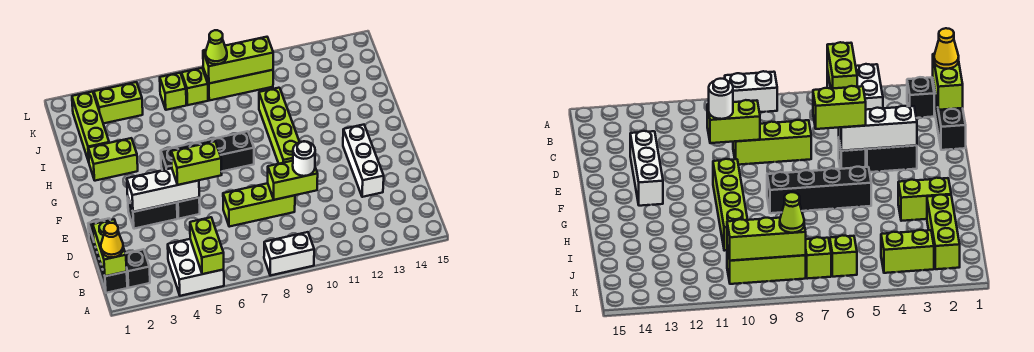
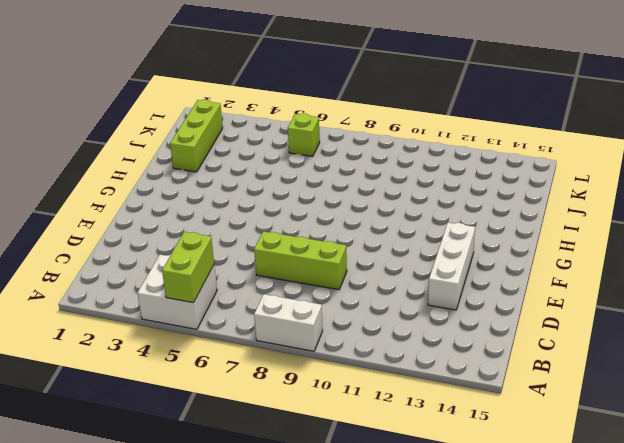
none -> black brick B1:D1 level 1
none -> black brick B2 level 1
none -> black brick E3:E4 level 1

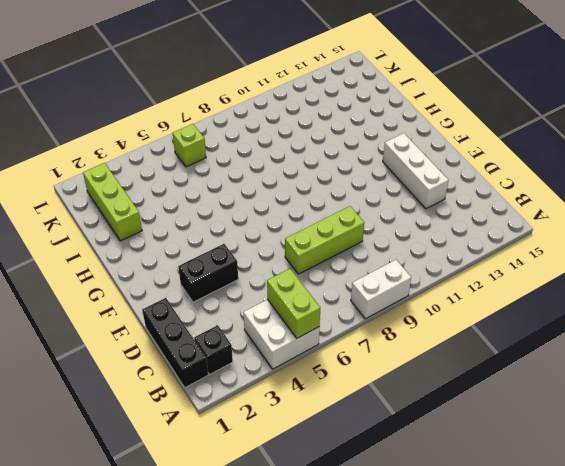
none -> black brick E5 level 1
none -> lime brick F10:I10 level 1
none -> black brick G5:G8 level 1

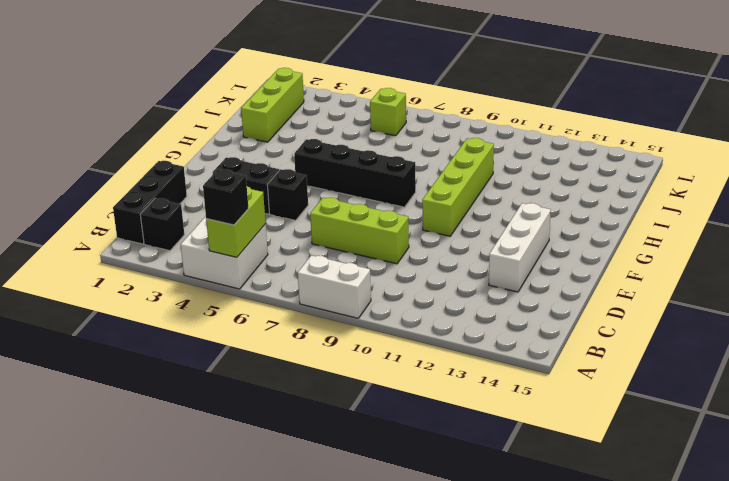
black brick A5 level 3 -> none
none -> lime brick H2:H3 level 1
none -> lime brick K3:K4 level 1
none -> lime brick K7 level 1

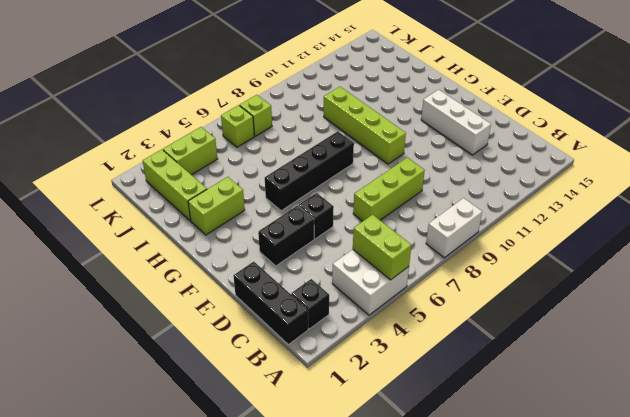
none -> lime brick K8:K10 level 1
none -> lime brick B1:C1 level 2
none -> lime brick D9:D10 level 2

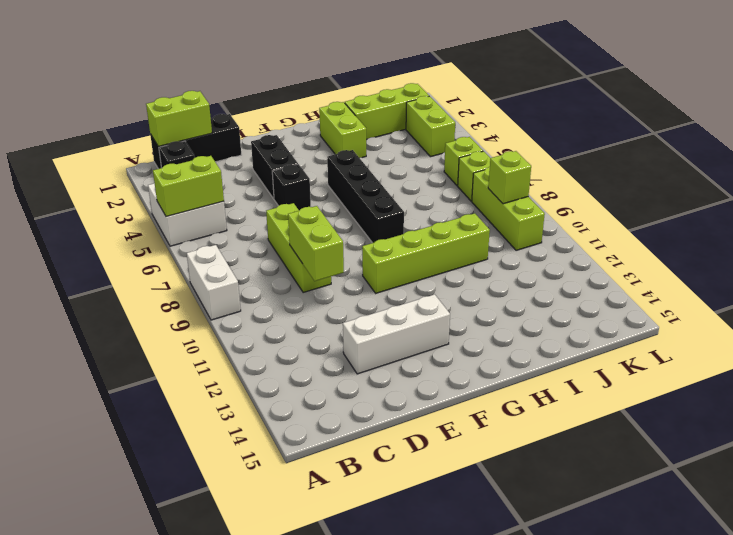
lime brick K9 level 2 -> lime brick K8:K10 level 2
none -> white brick E3:E5 level 2
none -> yellow cone B1 level 3
none -> white round brick D10 level 3

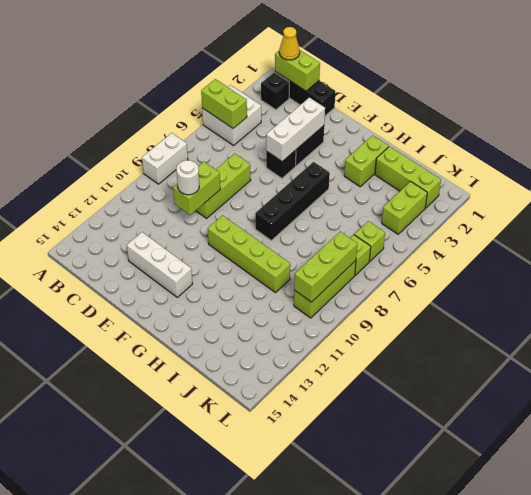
none -> lime brick E5:E6 level 3
none -> lime cone K8 level 3

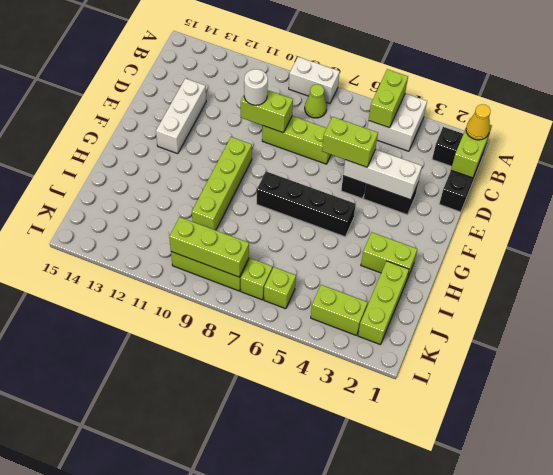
lime cone B8 level 1 -> lime cone K8 level 3

